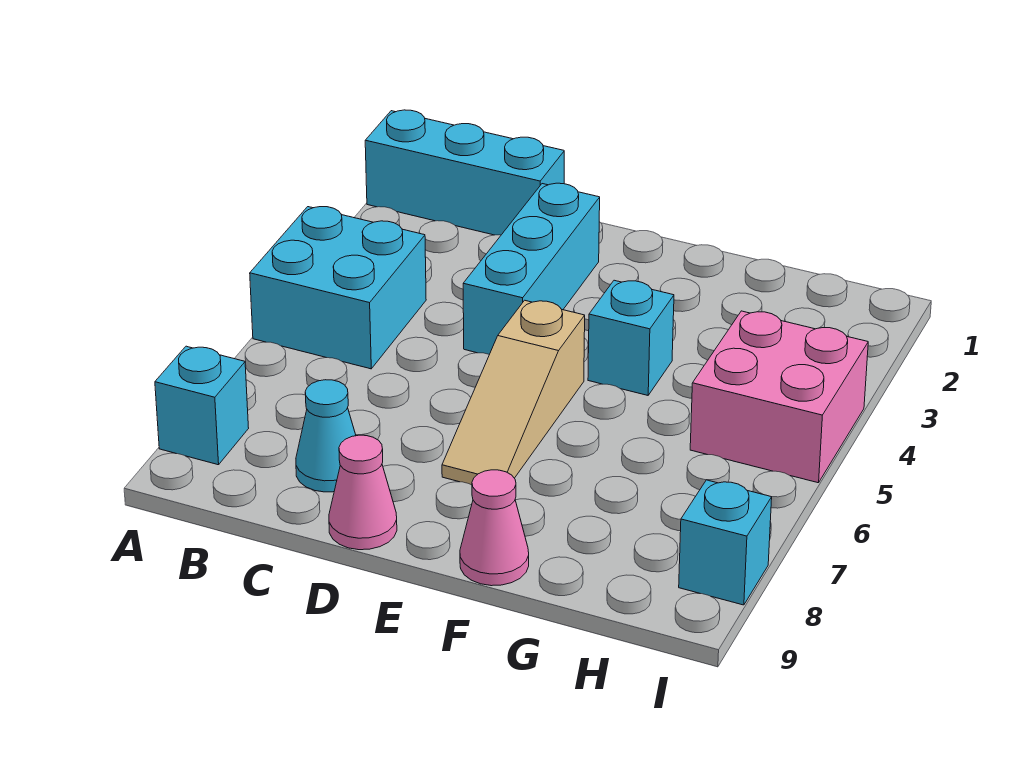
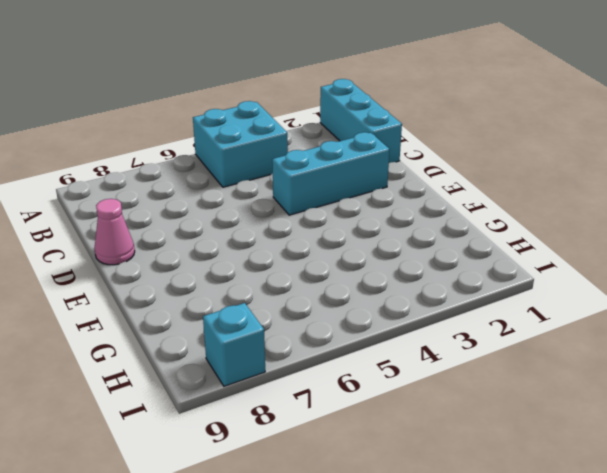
none -> cyan brick A8 level 1
none -> cyan cone C8 level 1

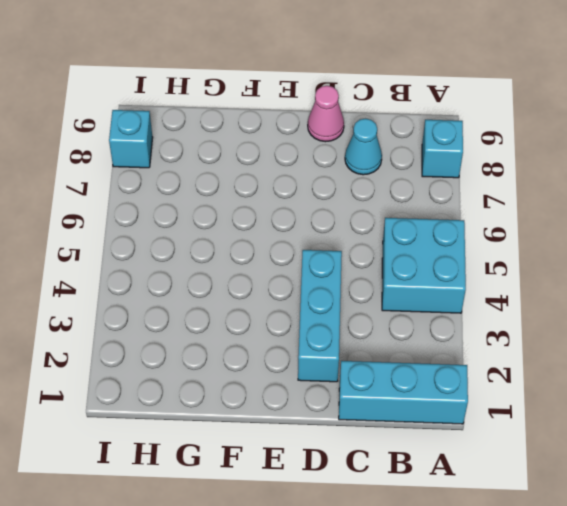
none -> tan slope E5:E7 level 1 top 5
none -> cyan brick F4 level 1

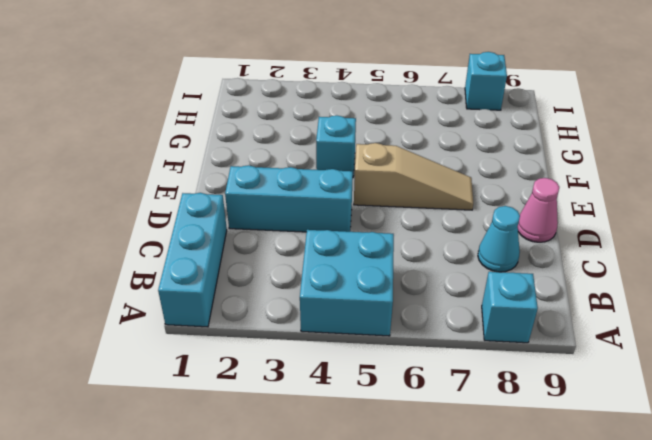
none -> pink cone F9 level 1
none -> pink brick H4:I5 level 1

